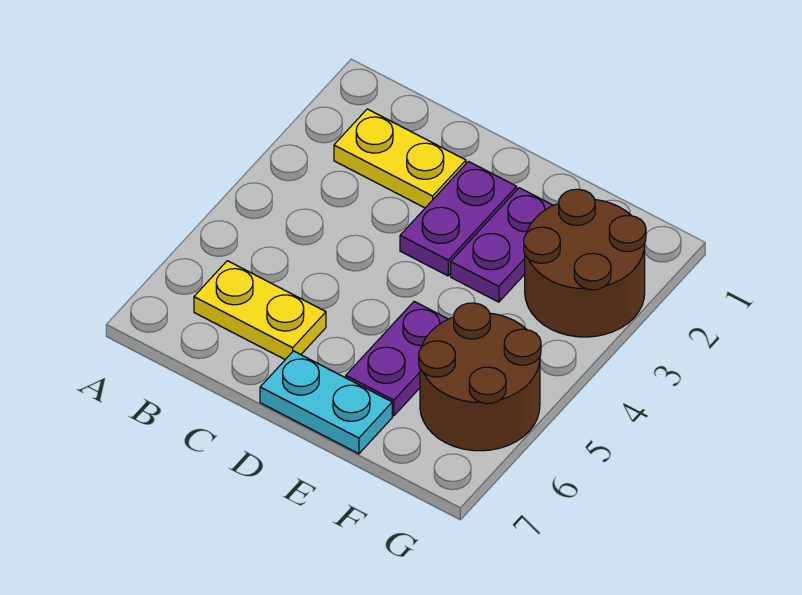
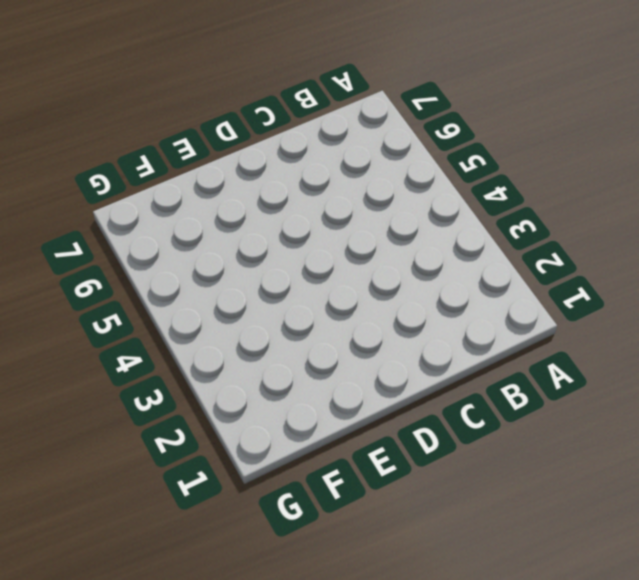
none -> yellow plate B2:C2 level 1
none -> yellow plate B6:C6 level 1

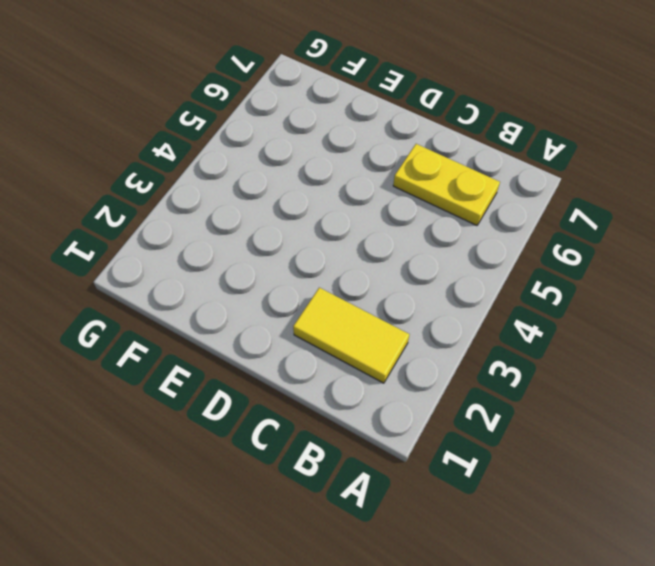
yellow tile B2:C2 level 1 -> yellow plate B2:C2 level 1
none -> purple plate D2:D3 level 1
none -> cyan plate D7:E7 level 1

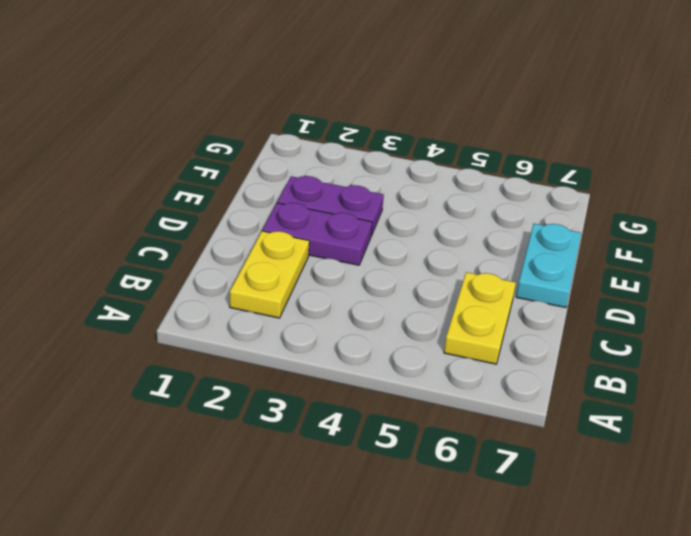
none -> purple plate E5:E6 level 1
none -> brown round brick F2:G3 level 1

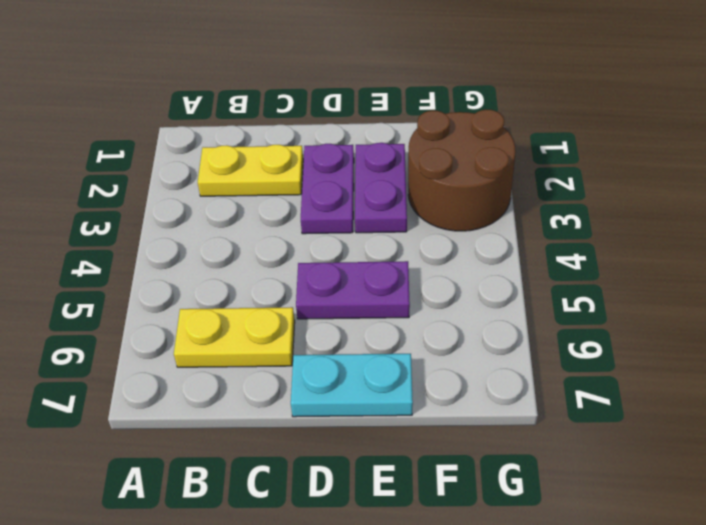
purple plate D5:E5 level 1 -> purple plate E5:E6 level 1
none -> brown round brick F5:G6 level 1

